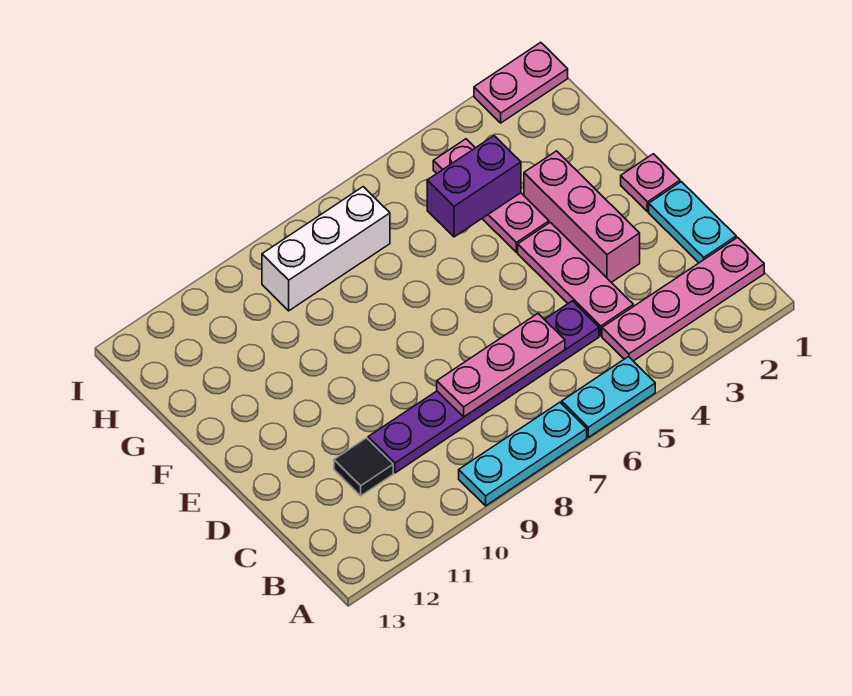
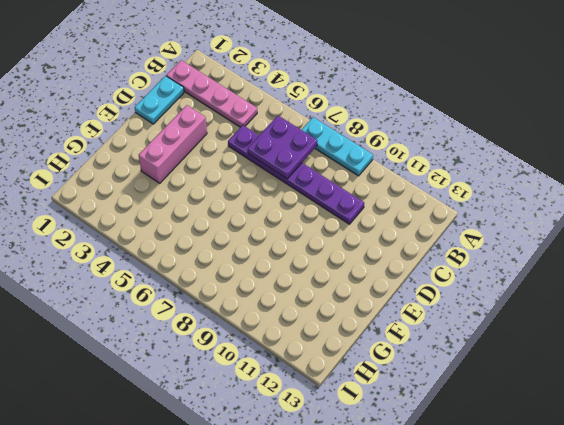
purple plate B6:C7 level 2 -> pink plate C6:C8 level 2
none -> cyan plate A5:A6 level 1
none -> pink plate C4:E4 level 1
none -> black tile C11 level 1

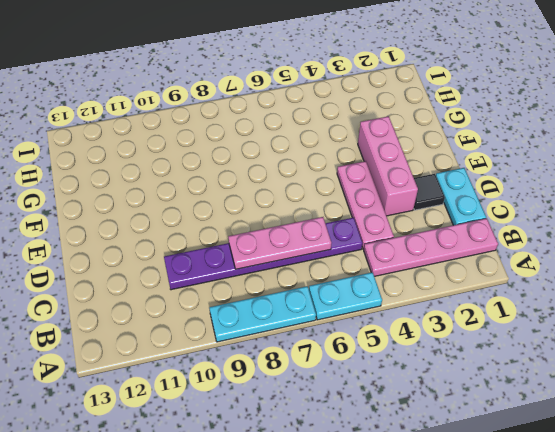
black tile D2 level 1 -> black tile C11 level 1
none -> pink plate E1 level 1
none -> pink plate F4:H4 level 1
none -> white brick H7:H9 level 1

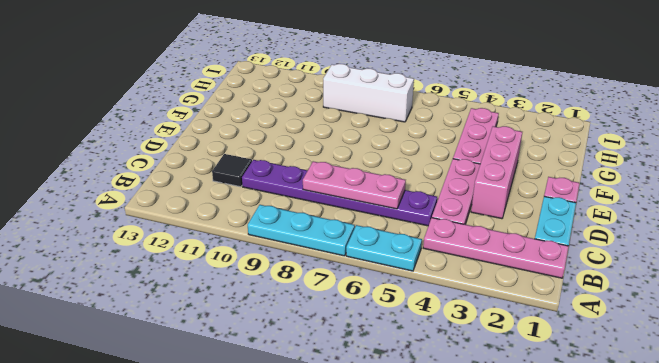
none -> pink plate I1:I2 level 1
none -> purple brick G4:G5 level 2

